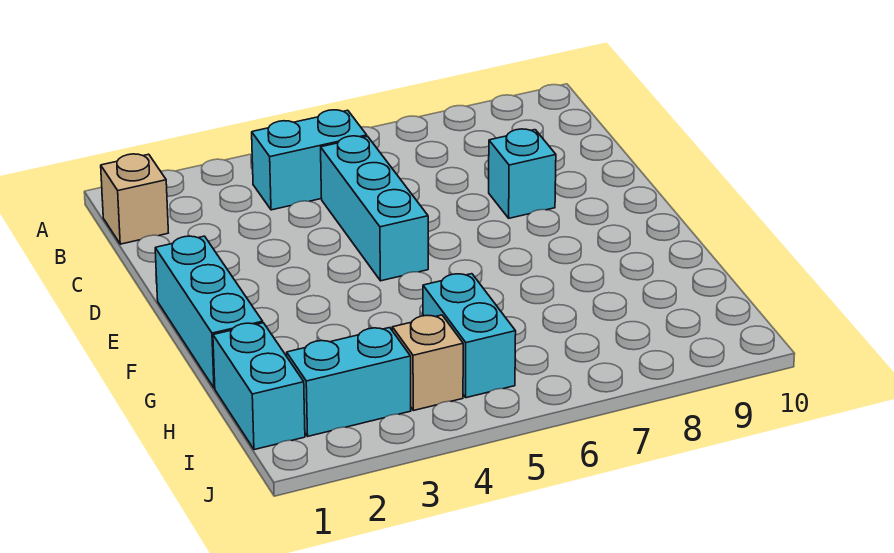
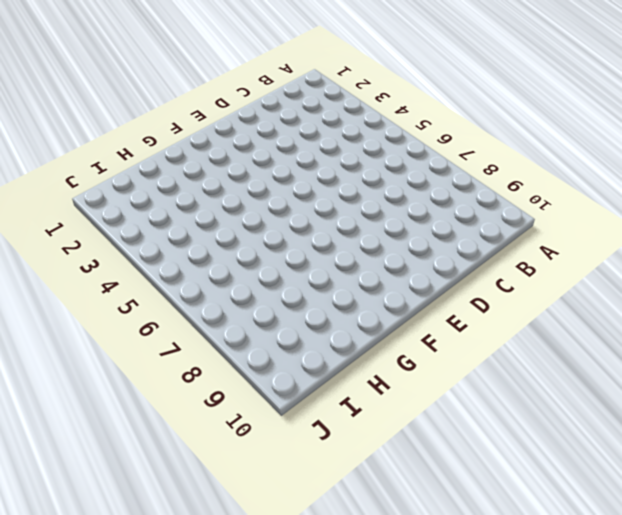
none -> tan brick B1 level 1
none -> cyan brick B4:B5 level 1

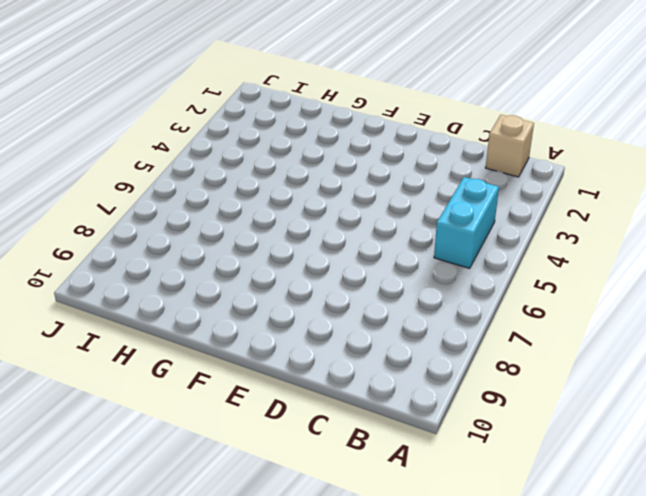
none -> cyan brick C5:E5 level 1
none -> cyan brick D8 level 1

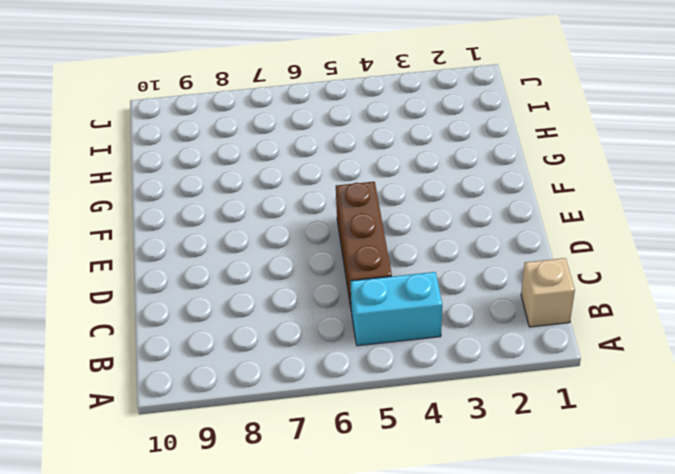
brown brick C5:E5 level 1 -> cyan brick C5:E5 level 1
none -> cyan brick D8 level 1
none -> cyan brick E1:G1 level 1

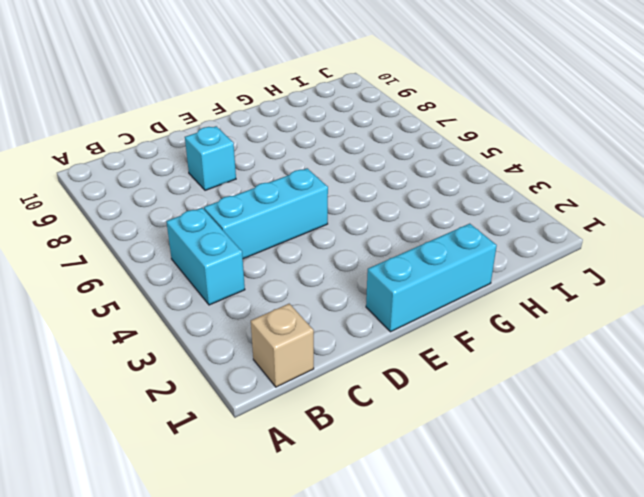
none -> cyan brick H1:I1 level 1
none -> cyan brick H5:I5 level 1

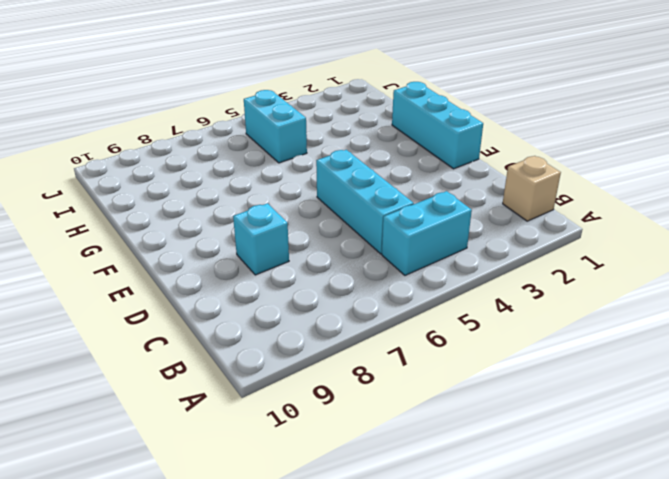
none -> cyan brick H1:I1 level 1
none -> cyan brick I2:I3 level 1

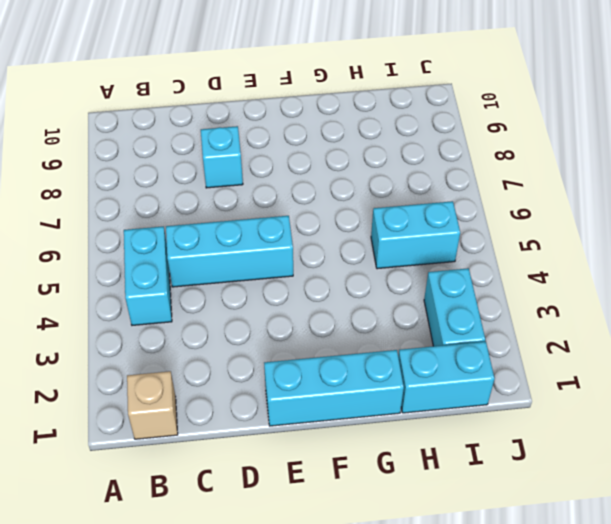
none -> tan brick I4 level 1

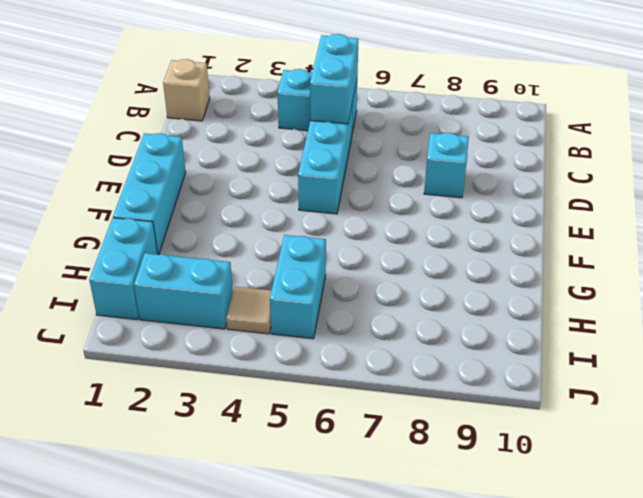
cyan brick B5:C5 level 2 -> none
tan tile I4 level 1 -> tan brick I4 level 1

